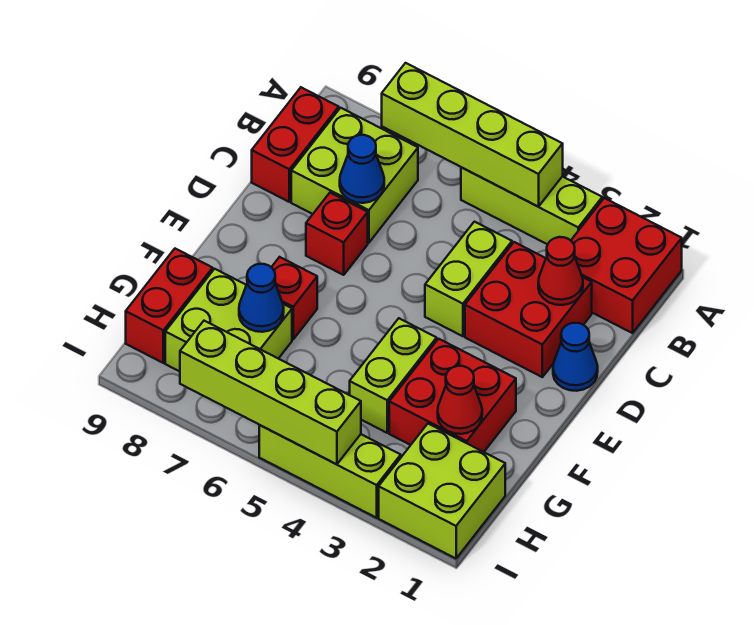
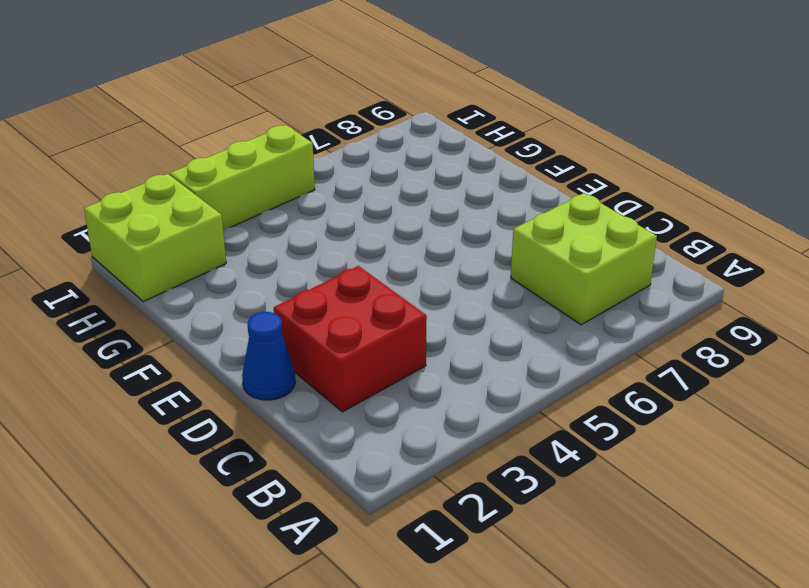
none -> red brick A1:B2 level 1
none -> lime brick A3:A5 level 1
none -> red brick B9:C9 level 1

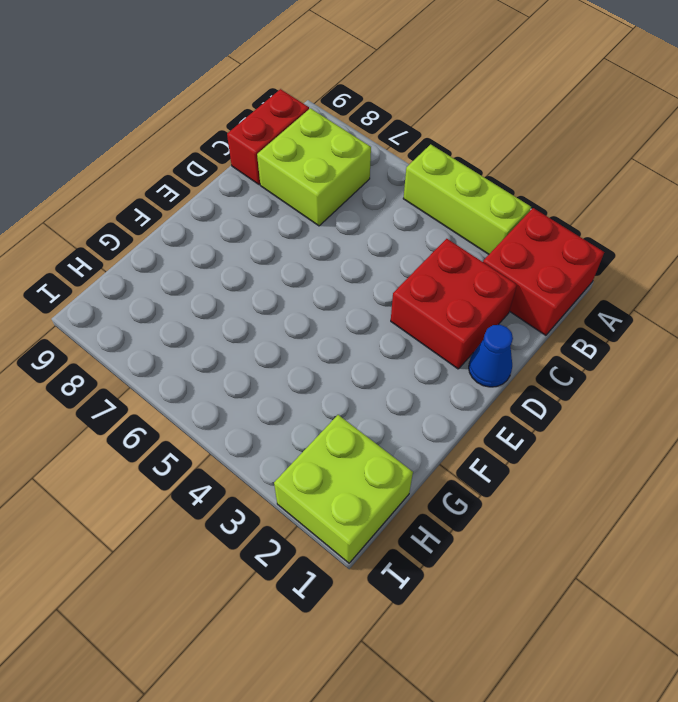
none -> lime brick C4:D4 level 1
none -> red brick D7 level 1
none -> red brick F2:G3 level 1

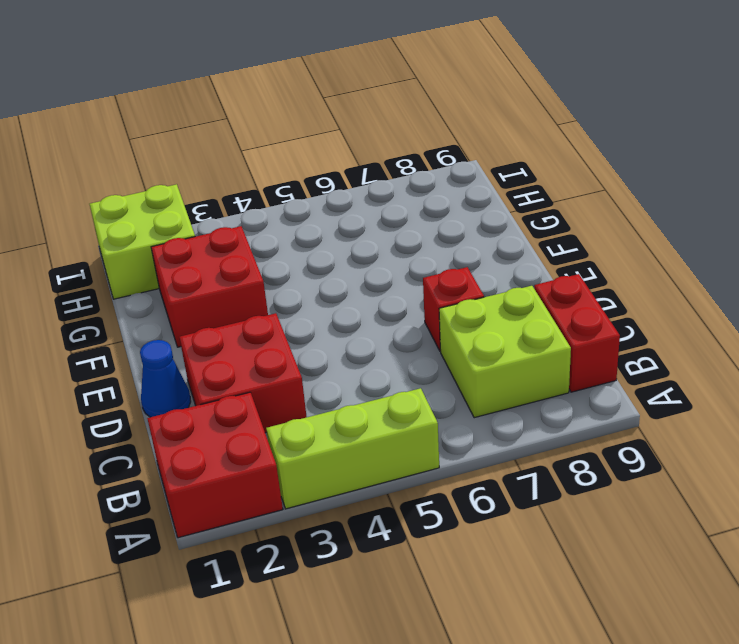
none -> lime brick C4:D4 level 1
none -> lime brick F4:G4 level 1
none -> red brick F7 level 1

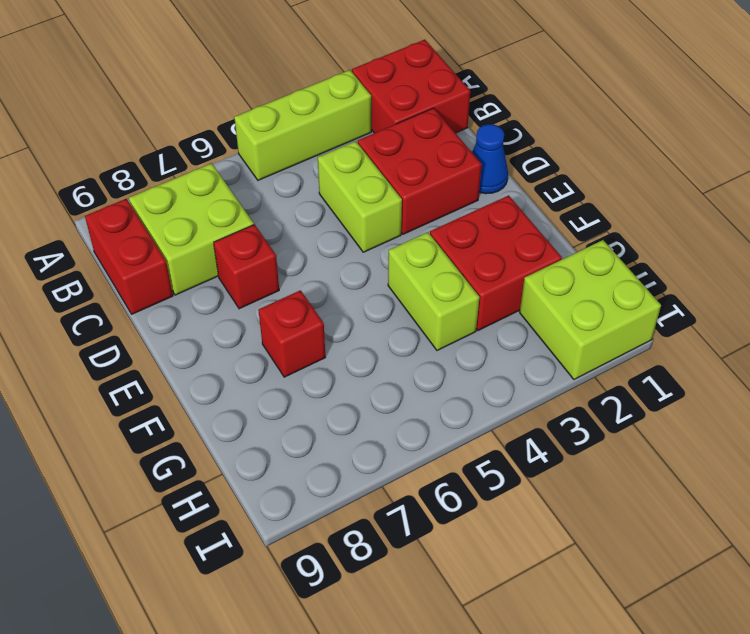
none -> lime brick G7:H8 level 1
none -> red brick G9:H9 level 1
none -> lime brick I3:I5 level 1

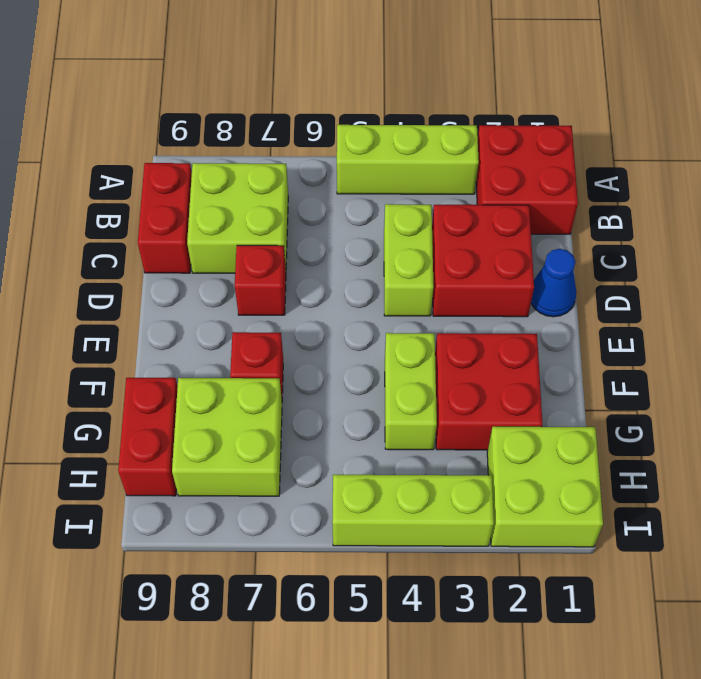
none -> lime brick A4:A7 level 2
none -> red cone C2 level 2
none -> blue cone C7 level 2

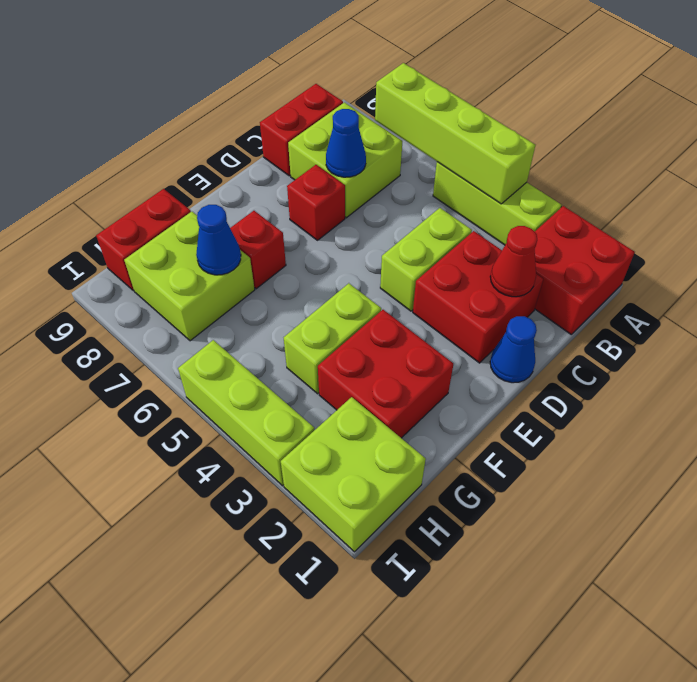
none -> red cone G2 level 2
none -> lime brick I4:I7 level 2

